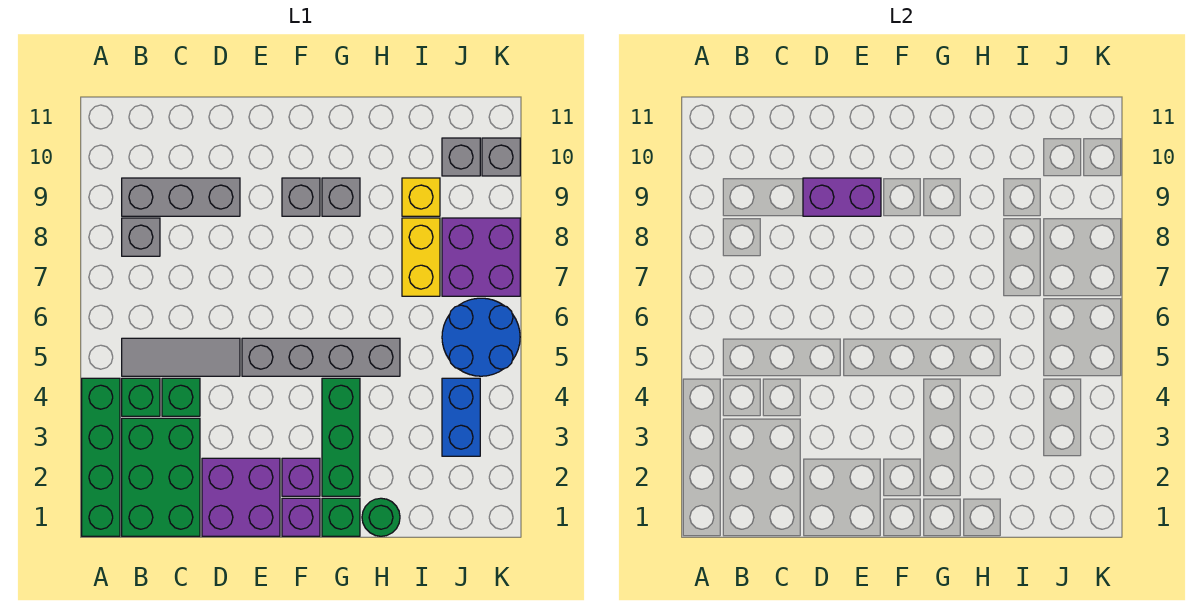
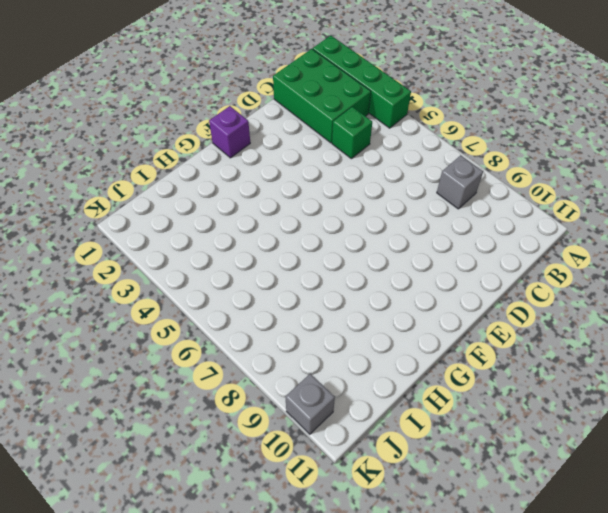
none -> green brick B4 level 1
none -> grey tile B5:D5 level 1
none -> grey brick B9:D9 level 1

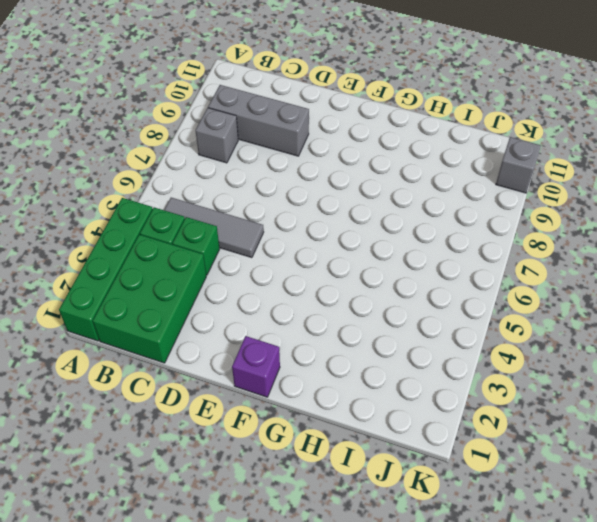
none -> purple brick D1:E2 level 1
none -> grey brick E5:H5 level 1
none -> purple brick F2 level 1

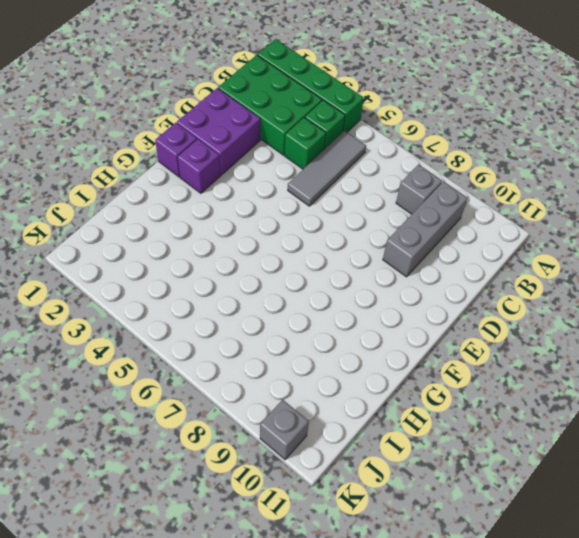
none -> grey brick E5:H5 level 1
none -> grey brick F9 level 1
none -> green brick G1 level 1

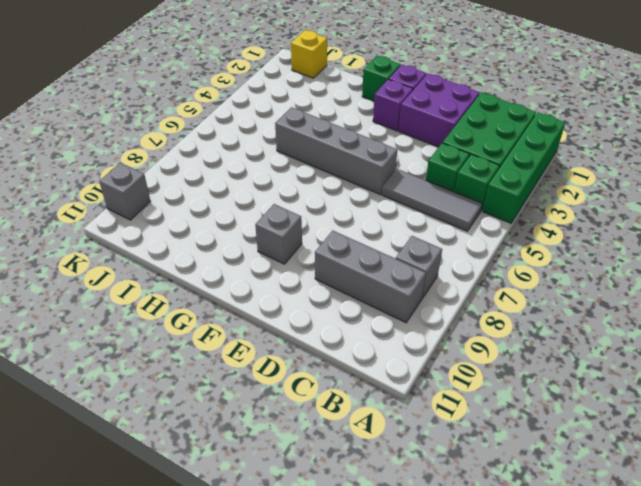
yellow brick J1 level 1 -> yellow brick I9 level 1
none -> green brick G2:G4 level 1
none -> grey brick G9 level 1
none -> green round brick H1 level 1

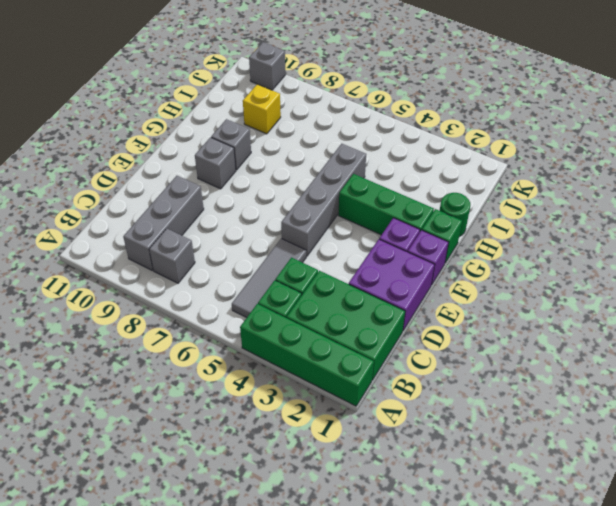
none -> yellow brick I7:I8 level 1
none -> blue brick J3:J4 level 1
none -> blue round brick J5:K6 level 1

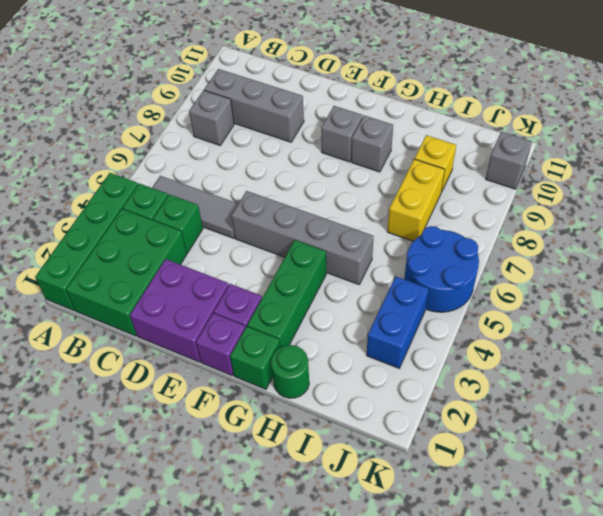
none -> purple brick J7:K8 level 1
none -> grey brick J10 level 1
none -> purple brick D9:E9 level 2

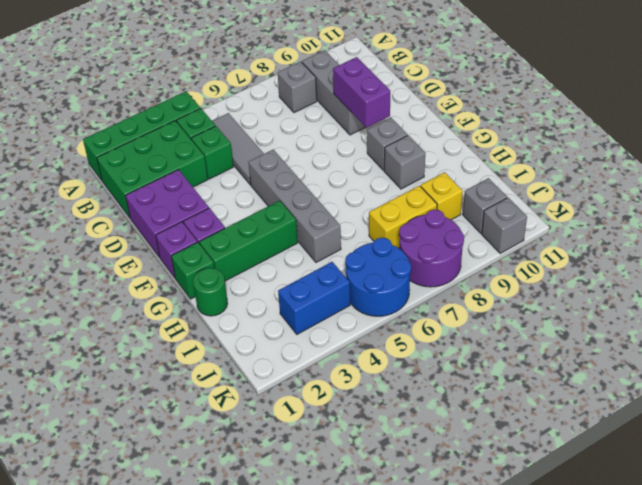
purple round brick J7:K8 level 1 -> purple brick J7:K8 level 1

